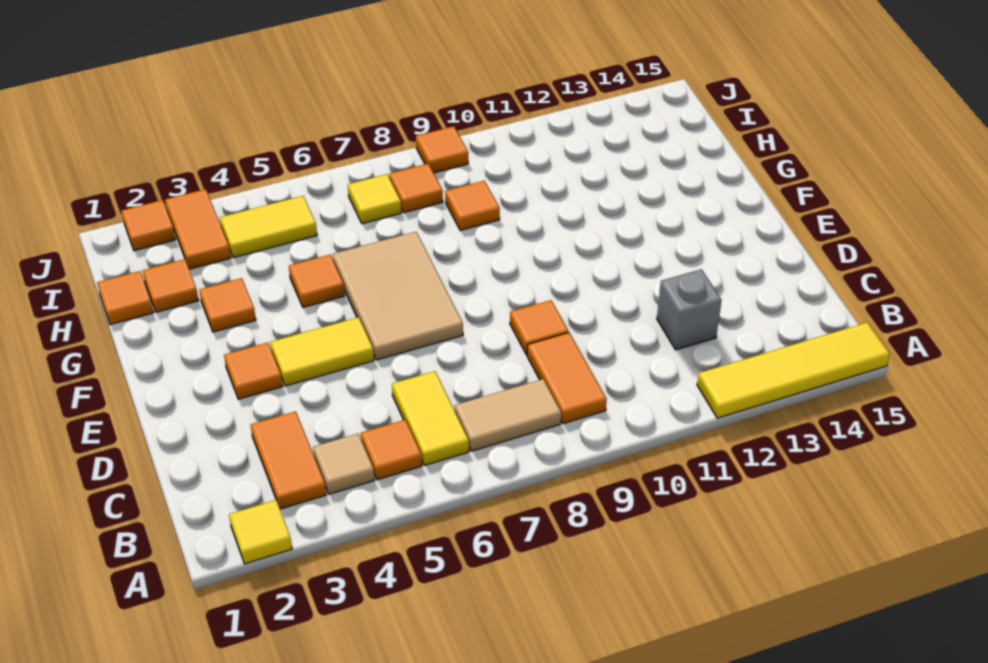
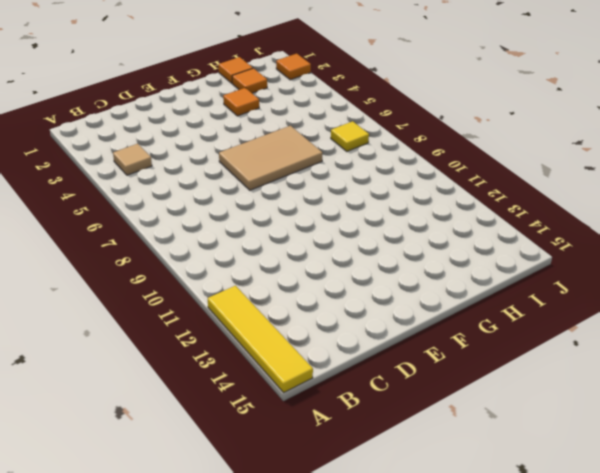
none -> yellow tile A2 level 1
none -> orange tile B3:C3 level 1
none -> orange tile B5 level 1

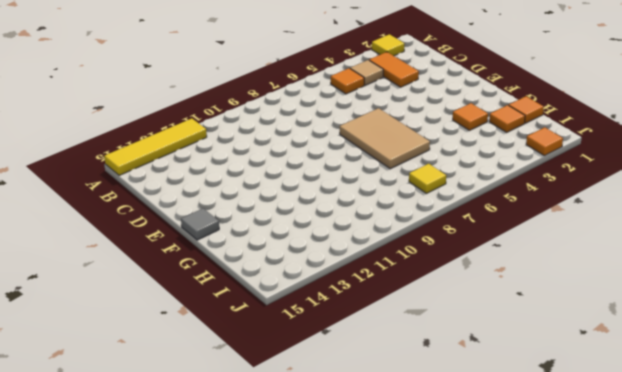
grey tile F15 level 1 -> none
none -> yellow tile B6:C6 level 1
none -> tan tile B7:B8 level 1
none -> orange tile B9:C9 level 1

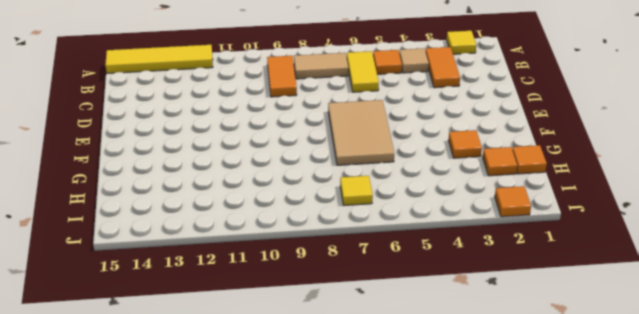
none -> grey brick C12 level 1
none -> orange tile D9 level 1
none -> orange tile E3 level 1

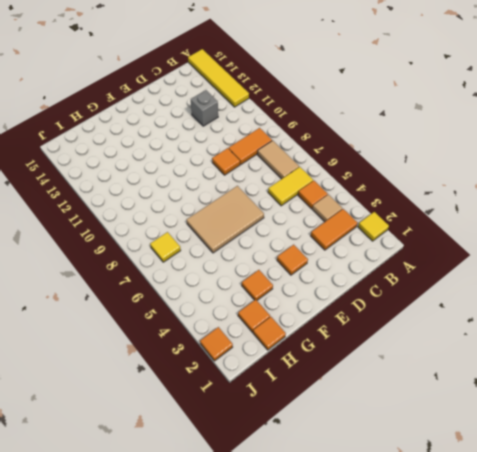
none -> yellow tile E4:E5 level 1
none -> orange tile G5 level 1
none -> orange tile H9 level 1

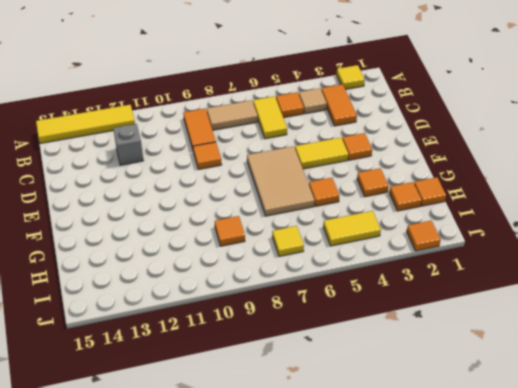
none -> orange tile I3:J3 level 1
none -> orange tile I8 level 1
none -> orange tile J9 level 1

